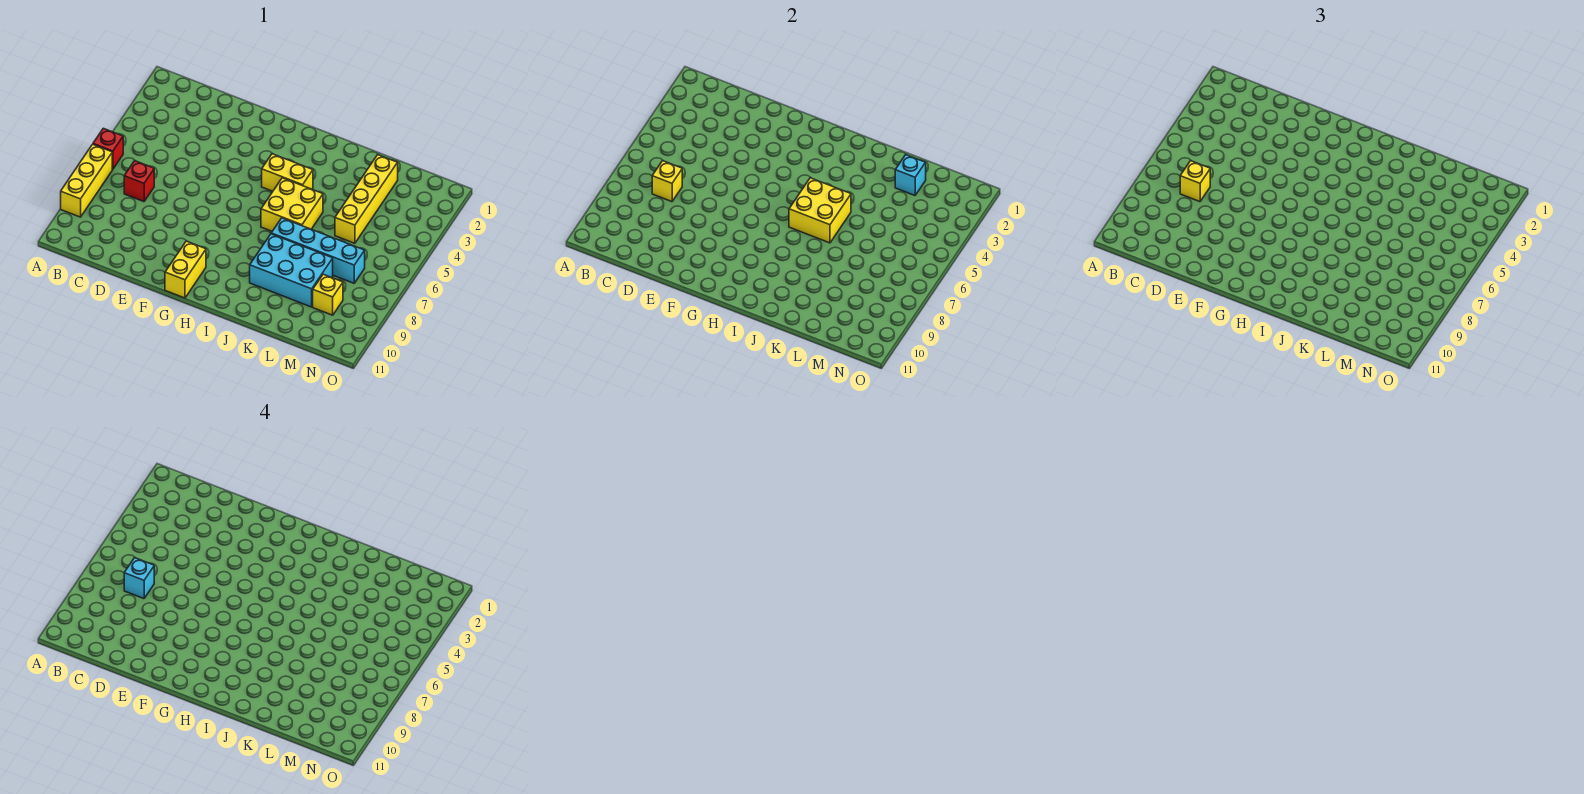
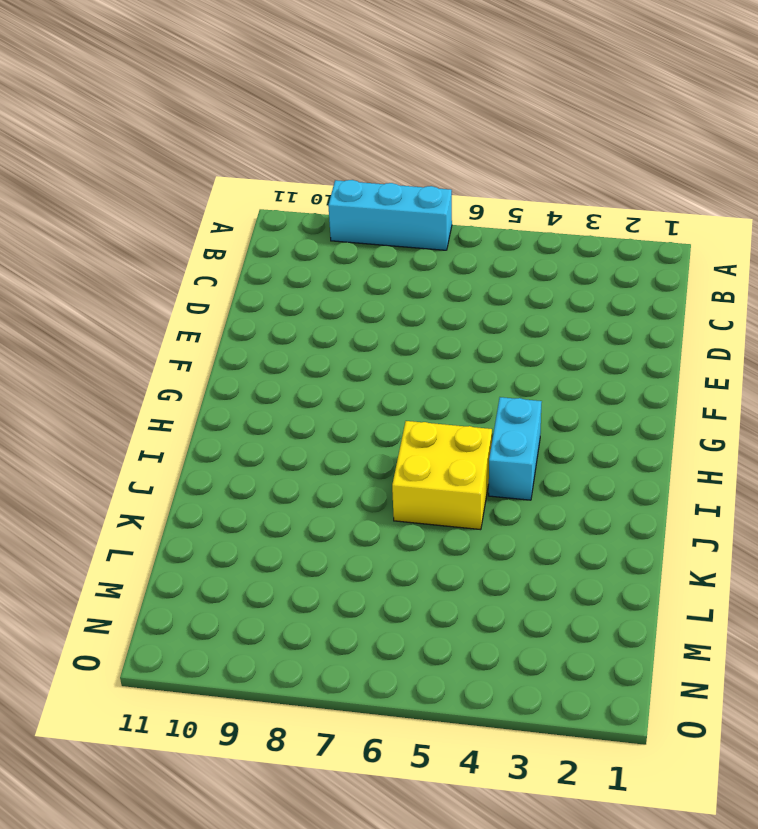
cyan brick A7:A9 level 1 -> yellow brick A7:A9 level 1
cyan brick H4:I4 level 1 -> yellow brick H4:I4 level 1
none -> red brick A6 level 1
none -> red brick C7 level 1
none -> yellow brick G10:G11 level 1

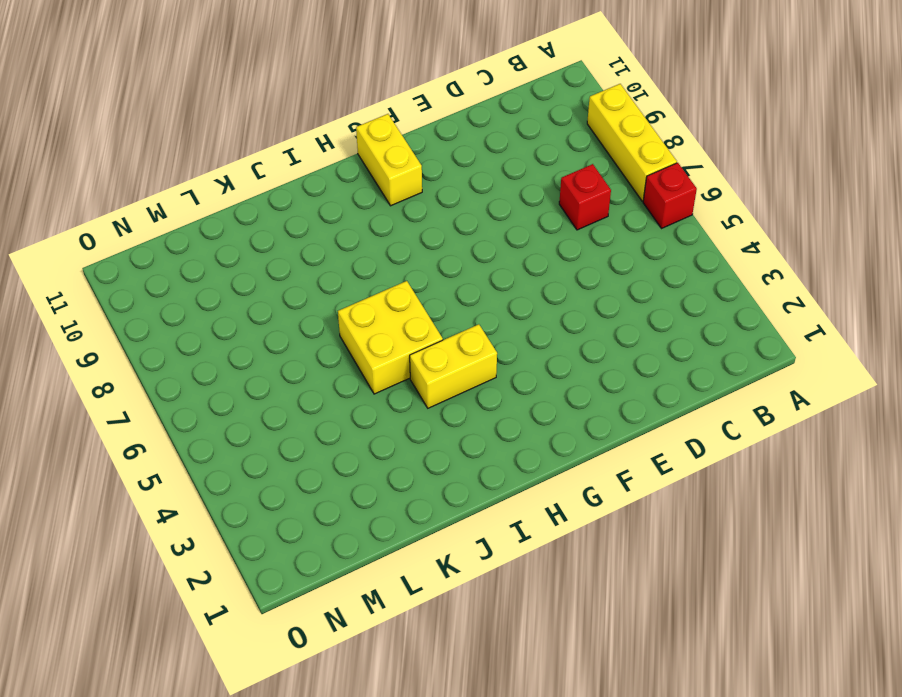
none -> cyan brick J7:M7 level 1
none -> cyan brick J8:L9 level 1
none -> yellow brick L2:L5 level 1

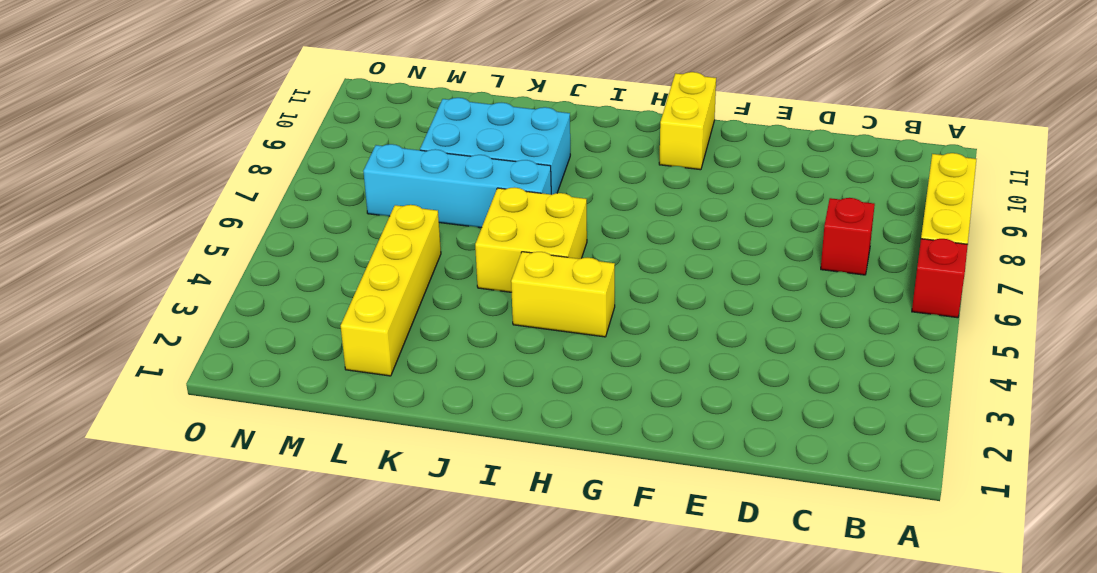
none -> yellow brick M9 level 1
none -> yellow brick C7 level 2
none -> yellow brick I5:J6 level 2

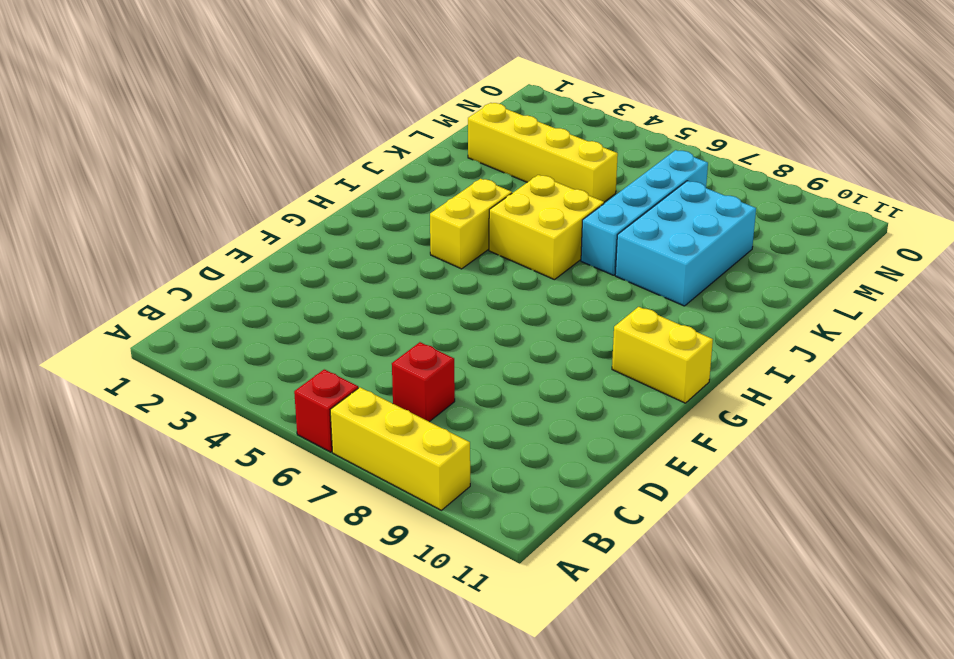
none -> yellow brick M9 level 1
none -> yellow brick C7 level 2
none -> yellow brick I5:J6 level 2

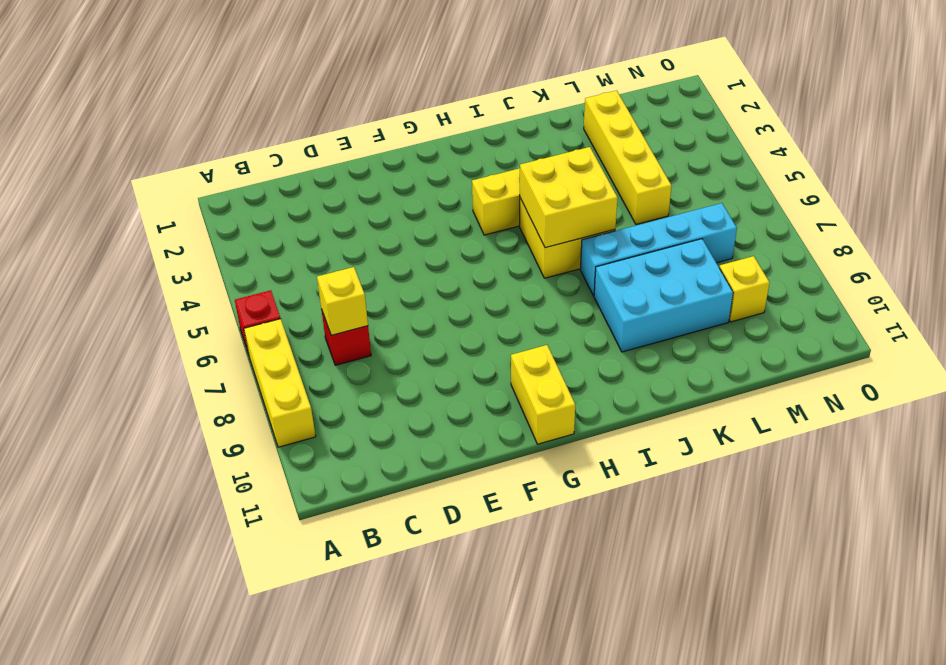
none -> cyan brick L2 level 2
none -> yellow brick C7 level 3
none -> cyan brick C7 level 4

